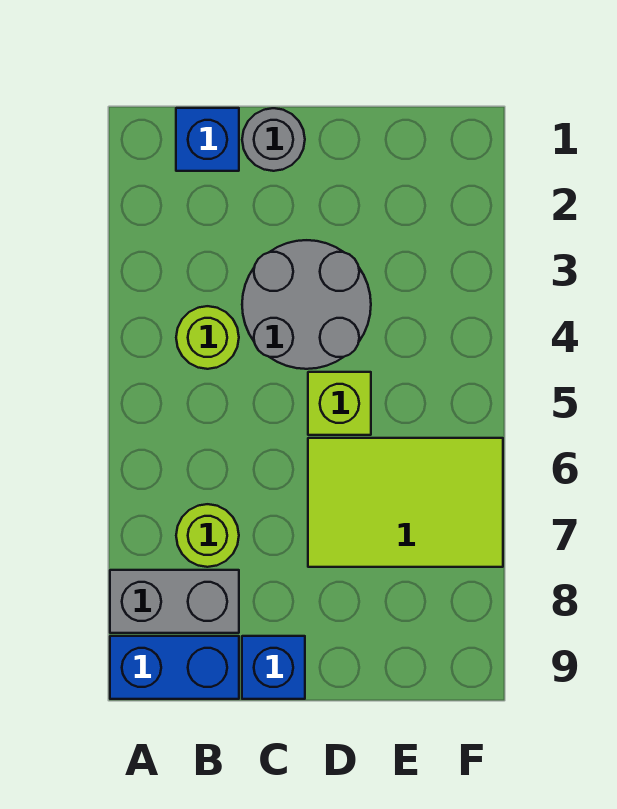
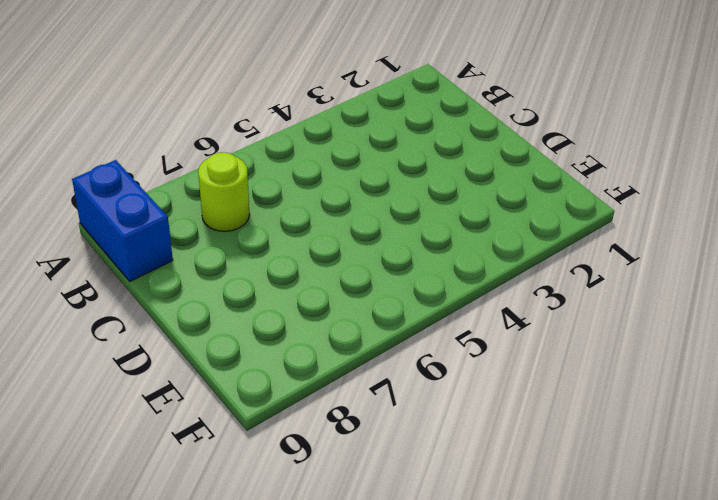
none -> grey brick A8:B8 level 1
none -> blue brick B1 level 1

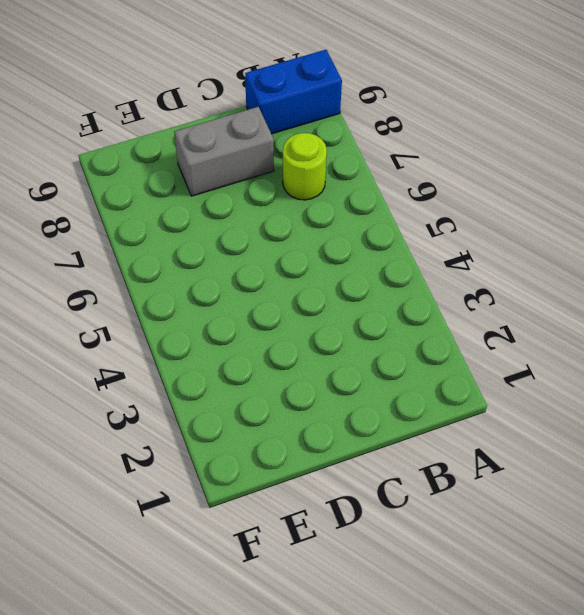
grey brick C8:D8 level 1 -> grey brick A8:B8 level 1
none -> blue brick B1 level 1
none -> lime round brick B4 level 1

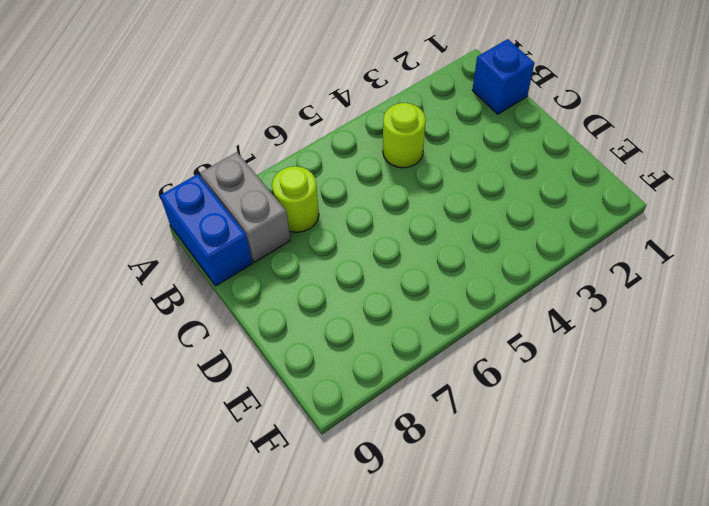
none -> grey round brick C1 level 1
none -> grey round brick C3:D4 level 1

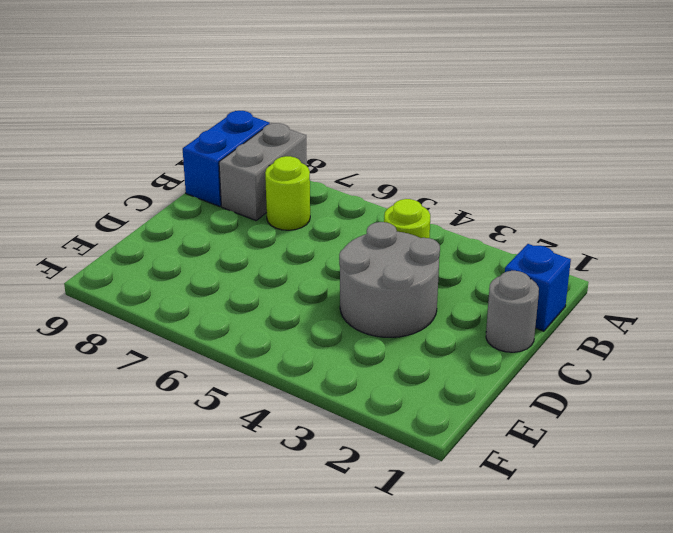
none -> blue brick C9 level 1
none -> lime brick D5 level 1

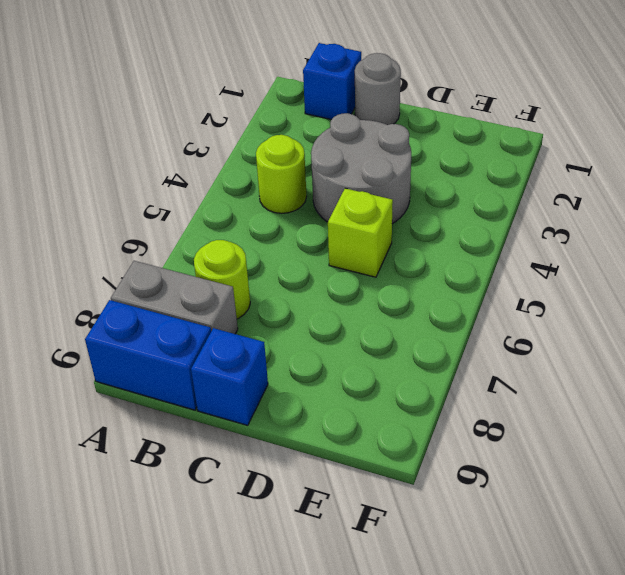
none -> lime tile D6:F7 level 1

